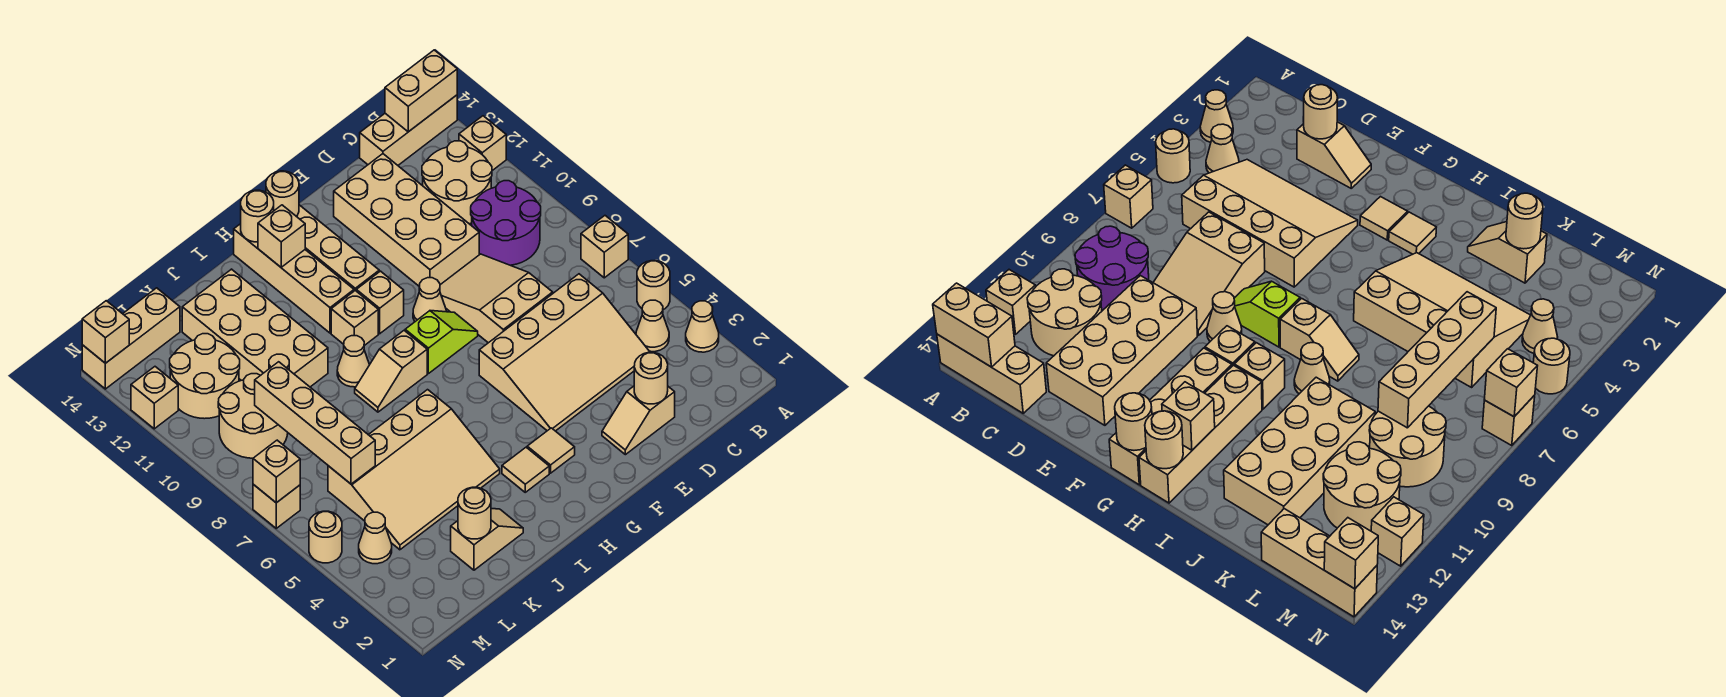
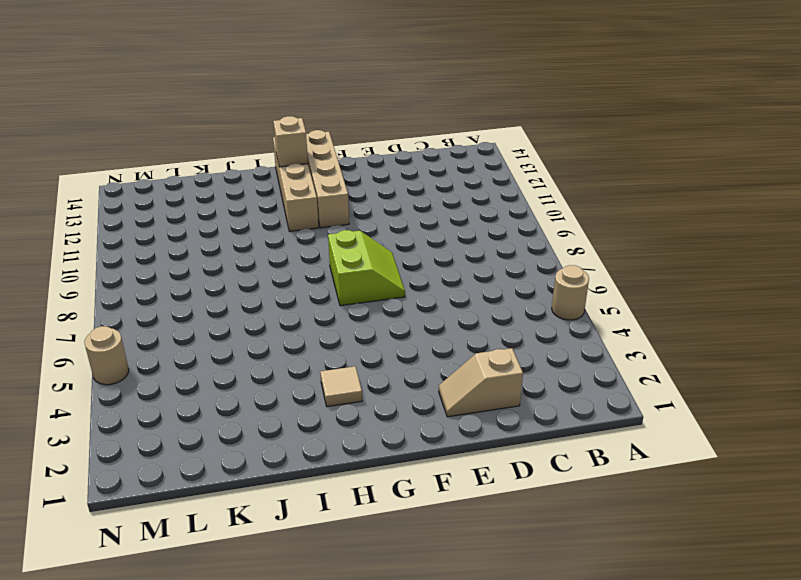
lime slope F7:G8 level 1 top G -> lime slope F8:G8 level 1 top G
none -> tan cone A3 level 1
none -> tan brick A7 level 1
none -> tan brick A12 level 1
none -> tan brick A14:C14 level 1

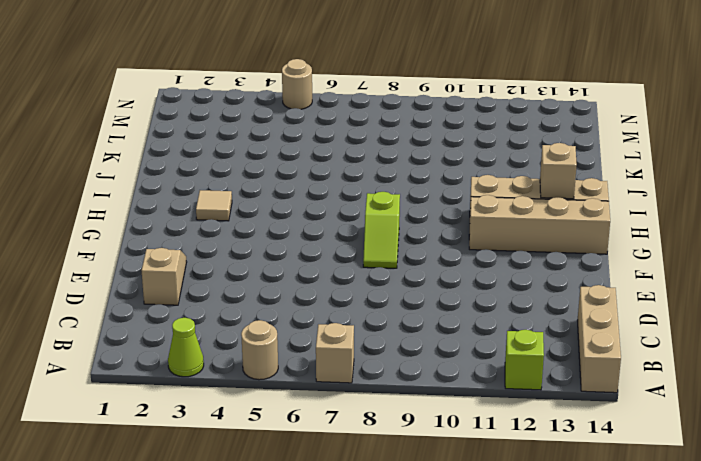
lime cone A3 level 1 -> tan cone A3 level 1
lime brick A12 level 1 -> tan brick A12 level 1
none -> tan cone B4 level 1
none -> purple round brick B9:C10 level 1
none -> tan round brick B11:C12 level 1
none -> tan slope C4:F6 level 1 top 6

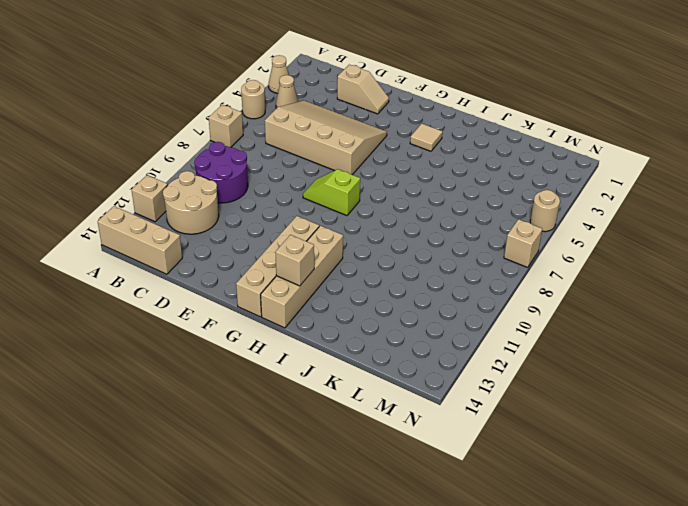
none -> tan slope D7:E9 level 1 top 7
none -> tan brick D10:E13 level 1
none -> tan cone F9 level 1
none -> tan tile G3 level 1

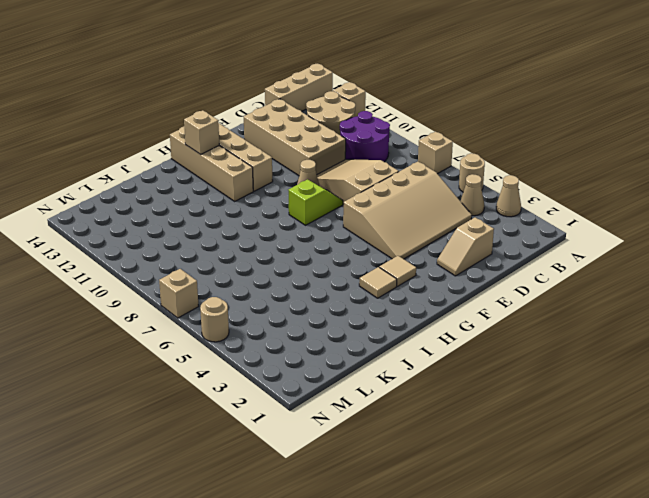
none -> tan brick G10 level 1
none -> tan slope H8:I8 level 1 top H
none -> tan brick H10 level 1
none -> tan slope I4:L6 level 1 top 6

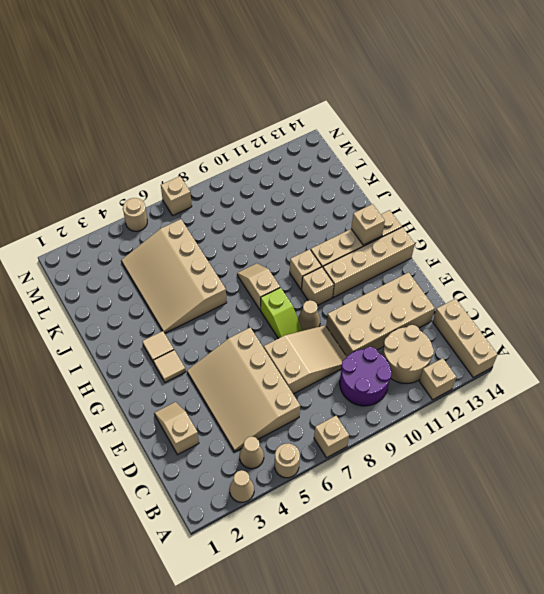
none -> tan cone I9 level 1
none -> tan slope J2:K2 level 1 top K
none -> tan brick J10:K13 level 1
none -> tan round brick L9:M10 level 1

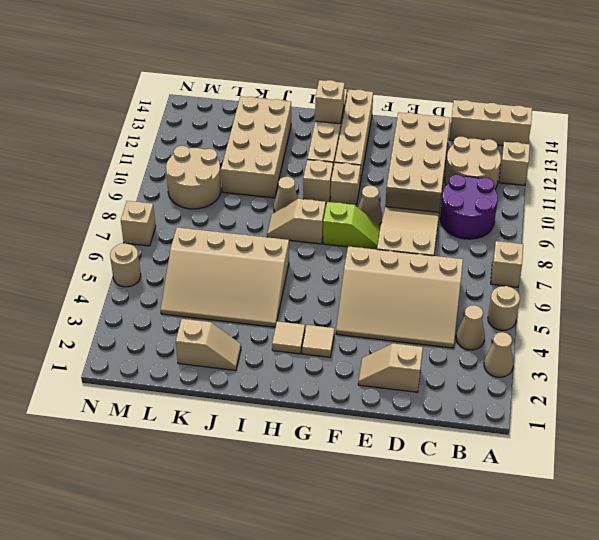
none -> tan round brick L11:M12 level 1
none -> tan brick L14:N14 level 1
none -> tan cone M4 level 1
none -> tan brick N12 level 1

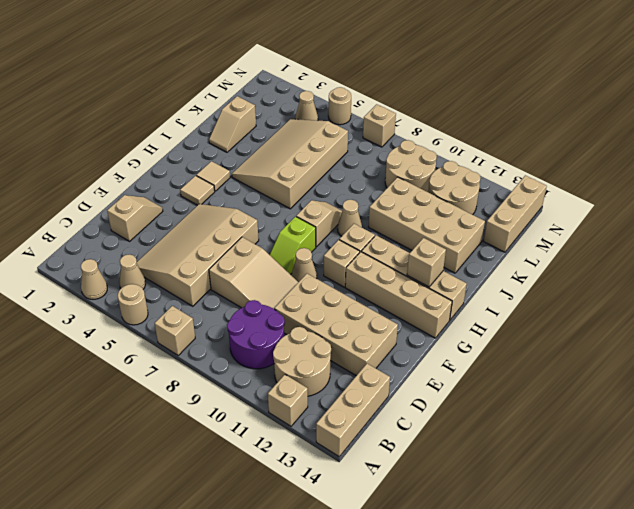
none -> tan brick N12 level 1
none -> tan brick A14:B14 level 2
none -> tan round brick D2 level 2
none -> tan round brick G14 level 2

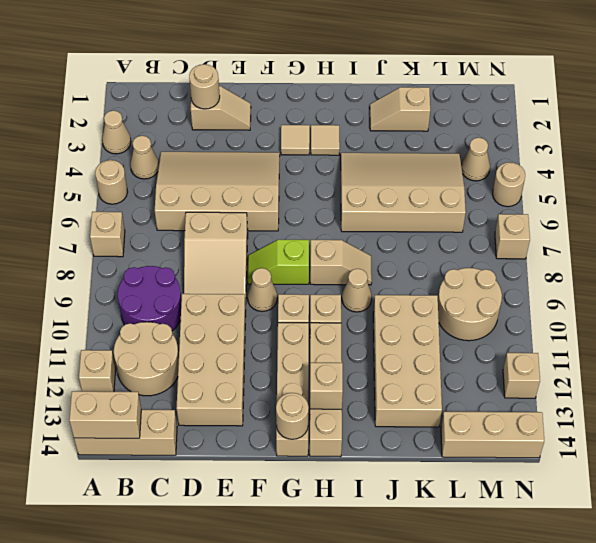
none -> tan round brick L11:M12 level 1
none -> tan round brick H14 level 2
none -> tan round brick K2 level 2
none -> tan brick L6:L9 level 2

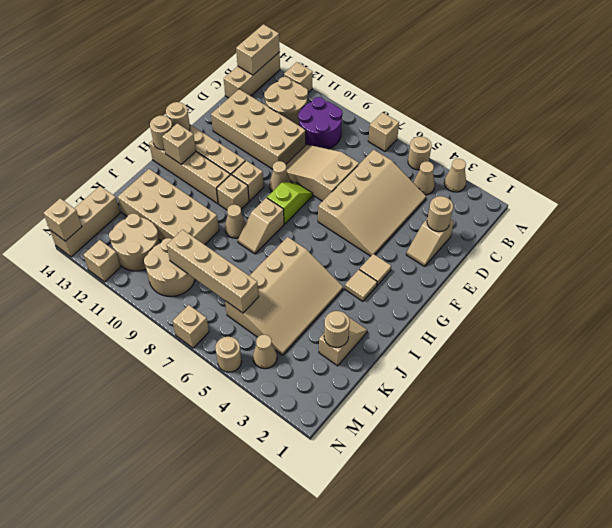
none -> tan brick N7 level 2

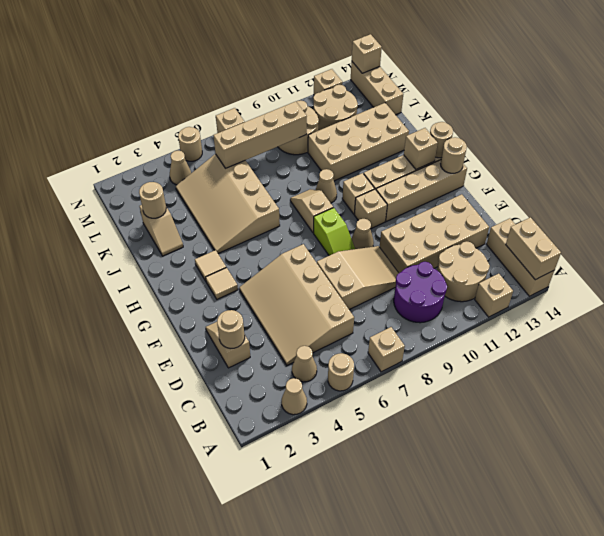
none -> tan brick N7 level 2

